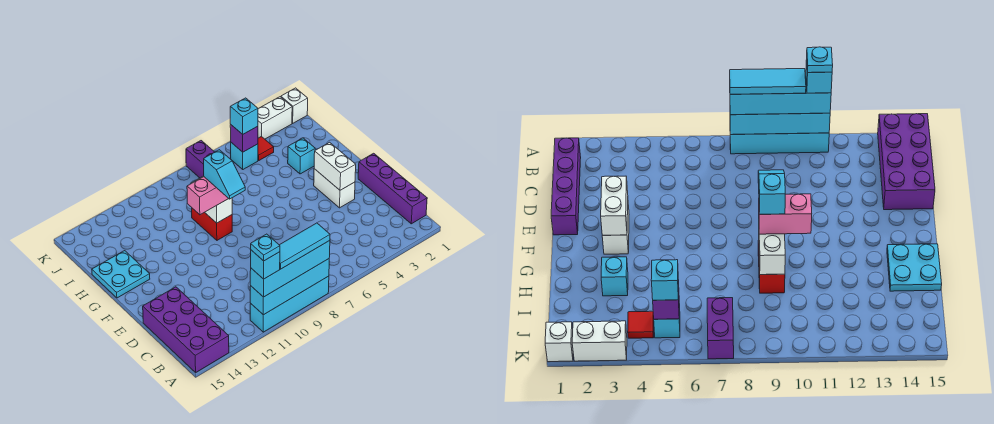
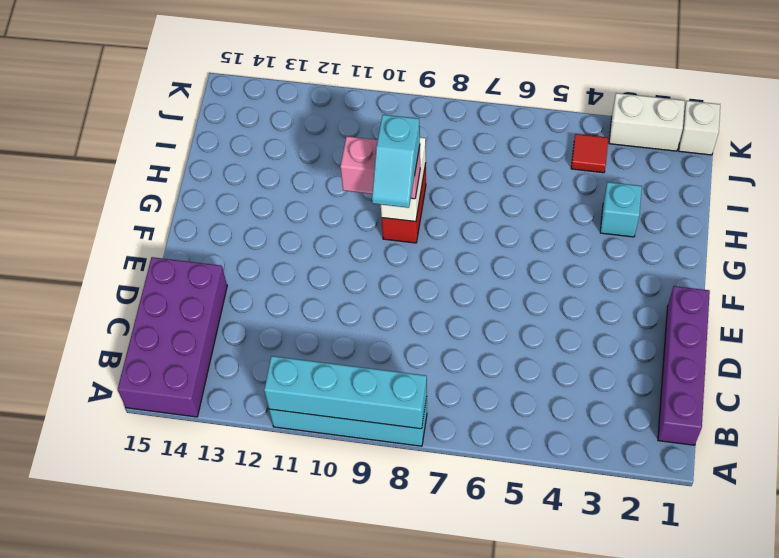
none -> white brick E3:F3 level 1
none -> cyan plate G14:H15 level 1
none -> cyan brick J5 level 1

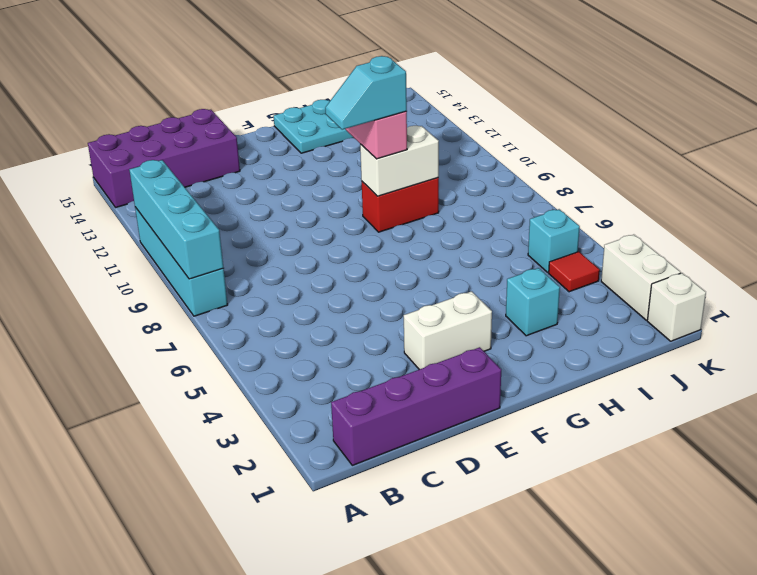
none -> purple brick J7:K7 level 1
none -> white brick E3:F3 level 2
none -> purple brick J5 level 2

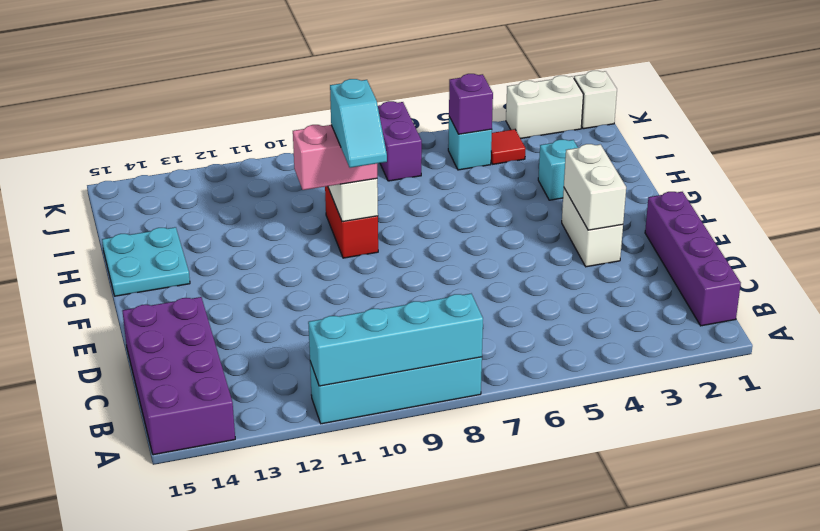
none -> cyan brick A8:A11 level 3
none -> cyan brick J5 level 3
none -> cyan tile A8:A10 level 4

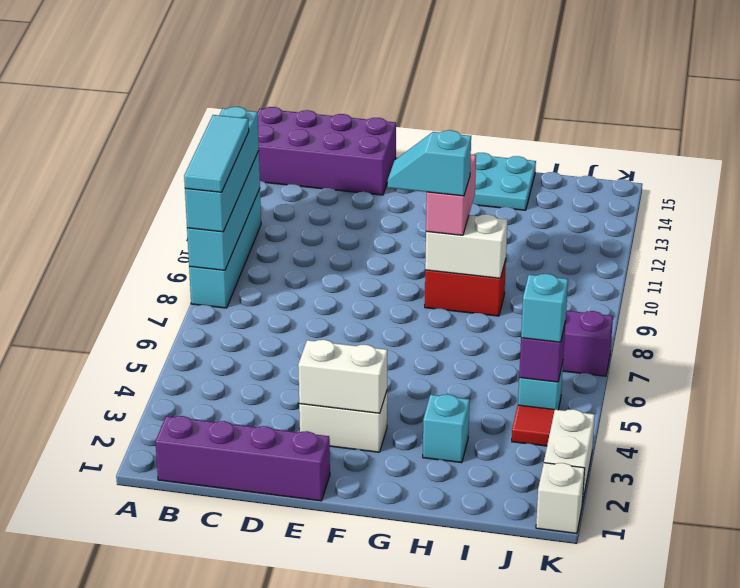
none -> cyan brick A11 level 4
none -> cyan plate A11 level 5

